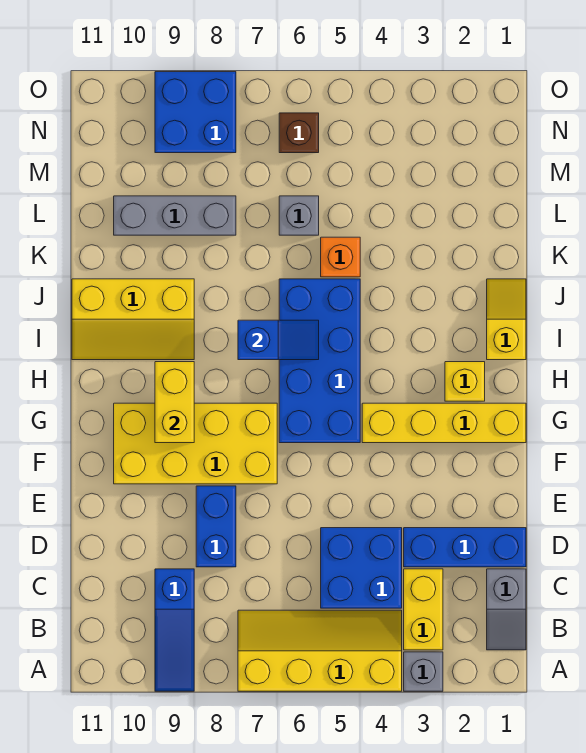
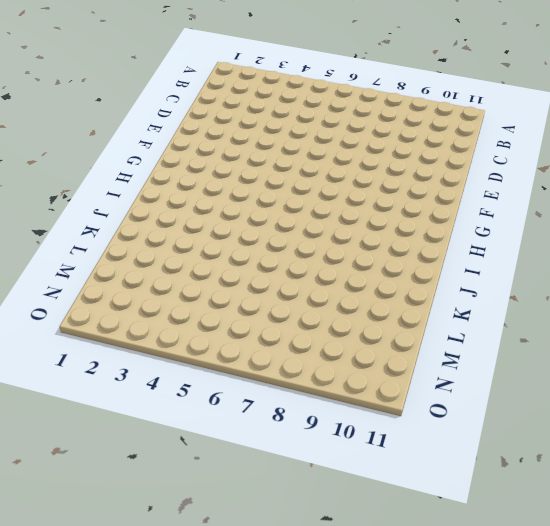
none -> grey brick A3 level 1
none -> yellow slope A4:B7 level 1 top A
none -> blue slope A9:C9 level 1 top C

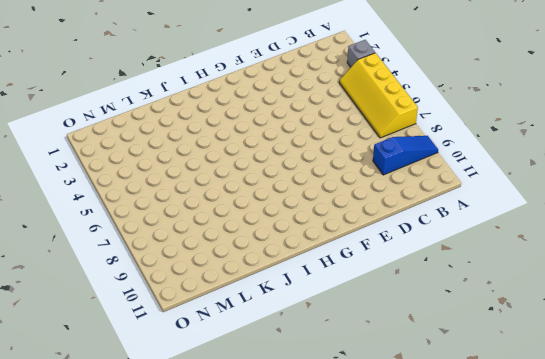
none -> grey slope B1:C1 level 1 top C
none -> yellow brick B3:C3 level 1
none -> blue brick C4:D5 level 1

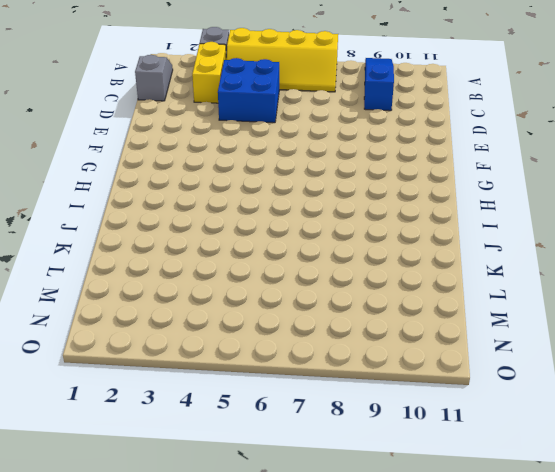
none -> blue brick D1:D3 level 1
none -> blue brick D8:E8 level 1
none -> yellow brick F7:G10 level 1

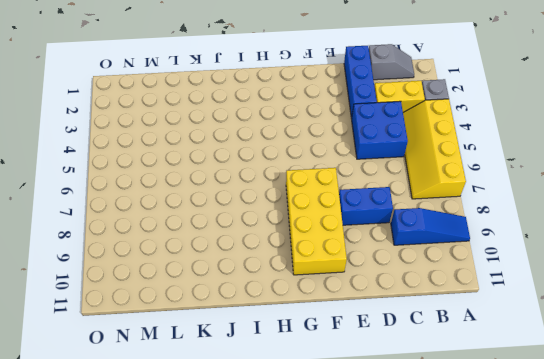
none -> yellow brick G1:G4 level 1
none -> blue brick G5:J6 level 1
none -> yellow brick H2 level 1

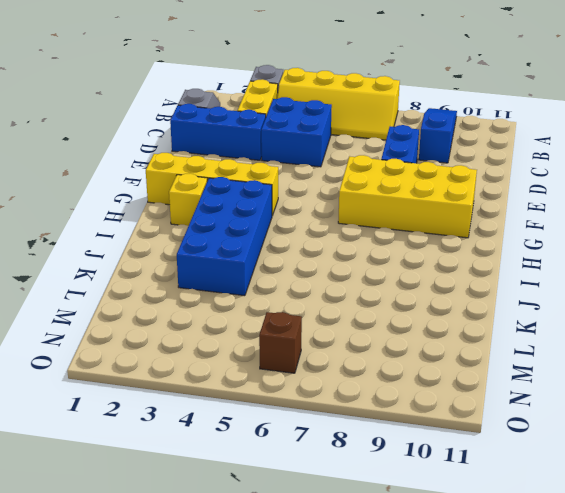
blue brick H3:K4 level 1 -> blue brick G5:J6 level 1
none -> yellow slope I1:J1 level 1 top I
none -> yellow slope I9:J11 level 1 top J
none -> orange brick K5 level 1

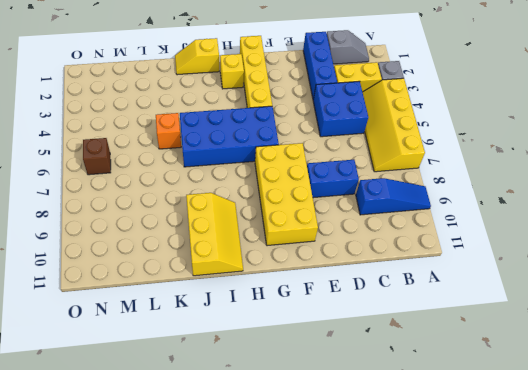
none -> grey brick L6 level 1
none -> grey brick L8:L10 level 1
none -> blue brick N8:O9 level 1

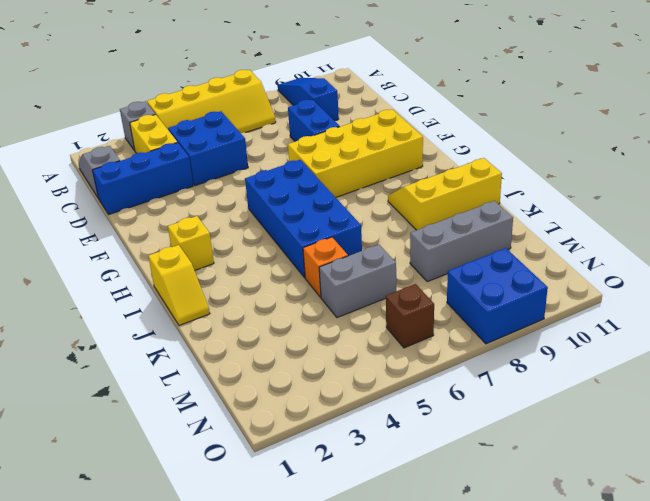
grey brick L5:L6 level 1 -> grey brick L6 level 1
none -> yellow brick G1:G4 level 1
none -> yellow brick G9:H9 level 2
none -> blue slope I6:I7 level 2 top 7

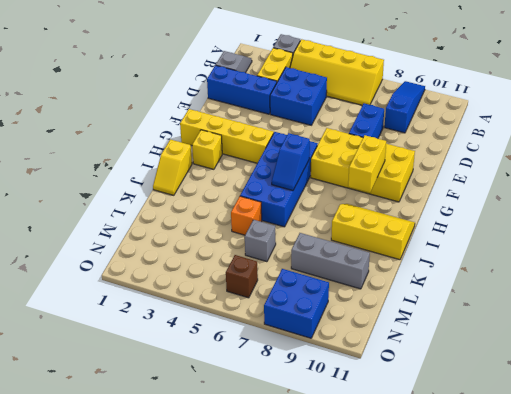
blue slope H6:I6 level 2 top H -> blue slope I6:I7 level 2 top 7

